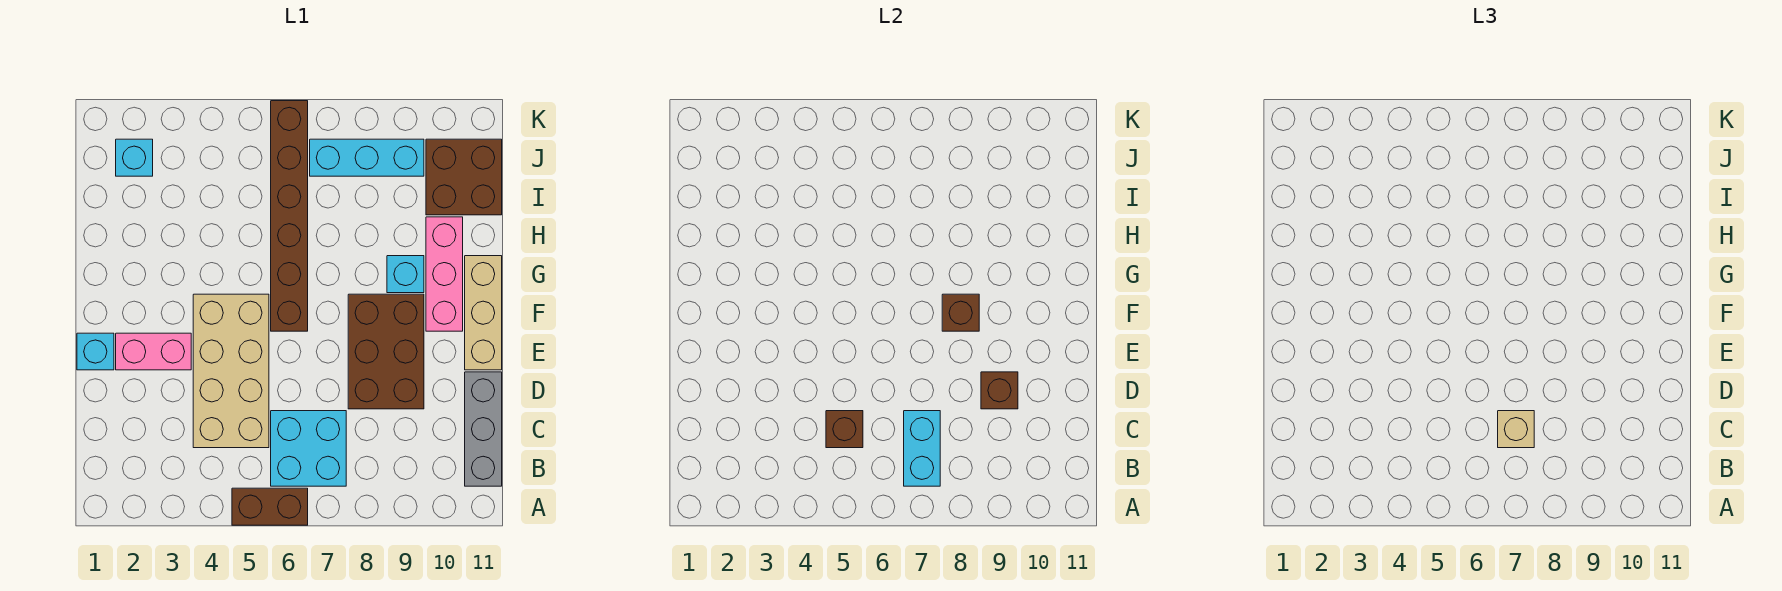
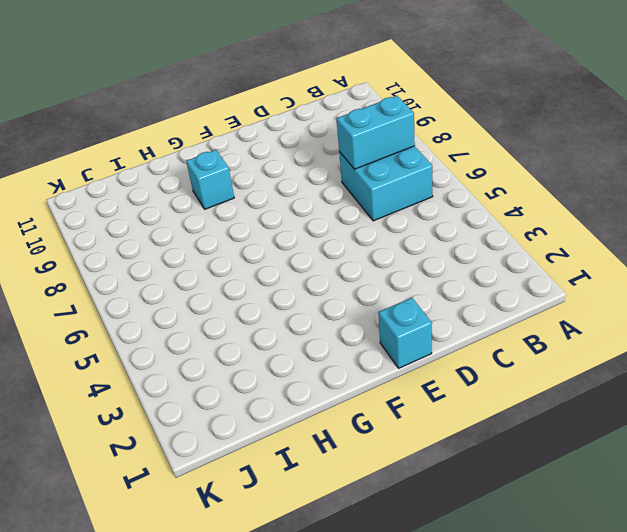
none -> brown brick A5:A6 level 1
none -> grey brick B11:D11 level 1
none -> tan brick C4:F5 level 1

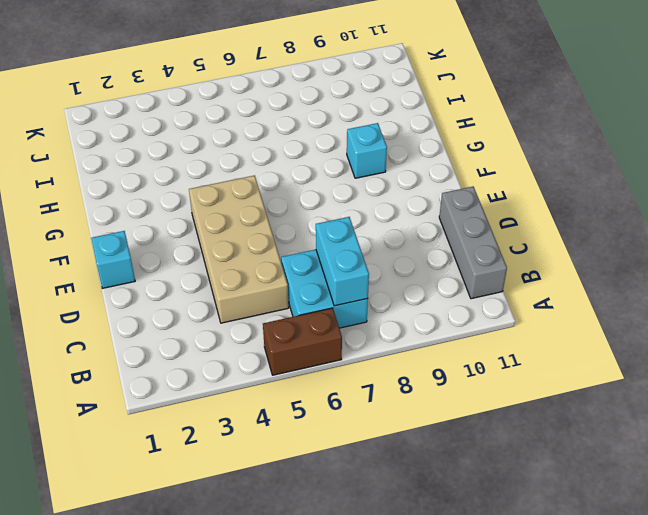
none -> brown brick D8:F9 level 1
none -> pink brick E2:E3 level 1
none -> tan brick E11:G11 level 1

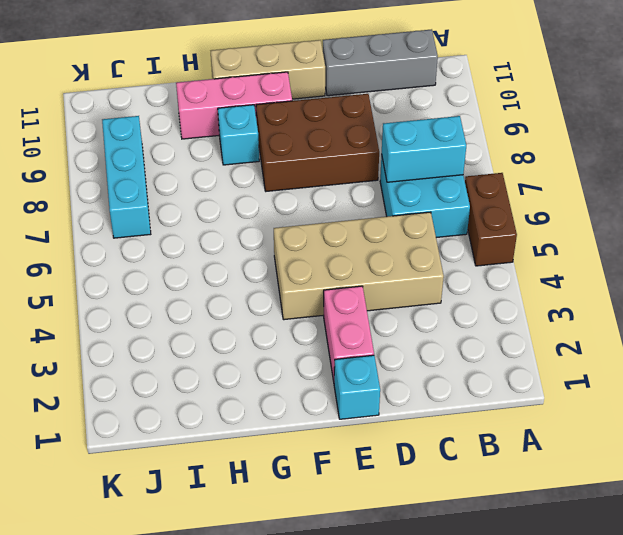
none -> brown brick F6:K6 level 1
none -> brown brick I10:J11 level 1
none -> cyan brick J2 level 1

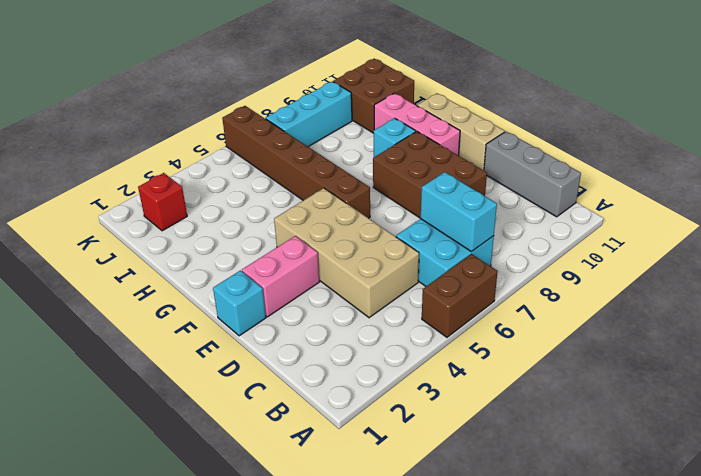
red brick J2 level 1 -> cyan brick J2 level 1
none -> brown brick C5 level 2
none -> brown brick D9 level 2
none -> brown brick F8 level 2

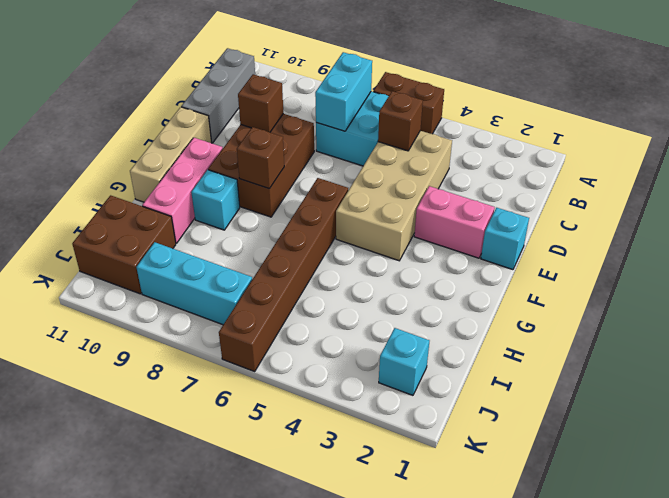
none -> tan brick C7 level 3

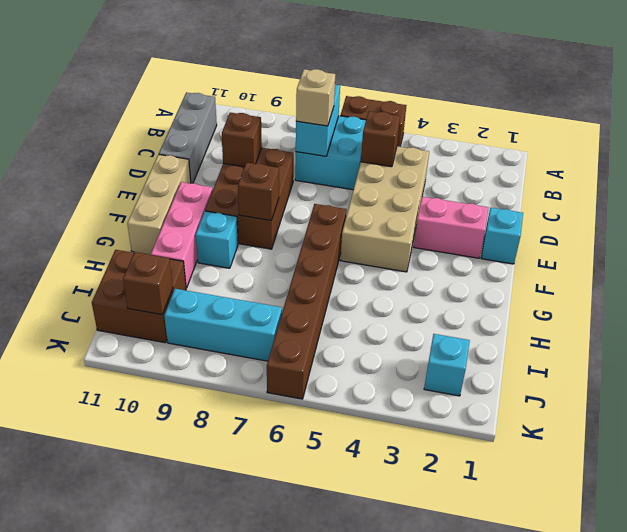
brown brick J10 level 2 -> none

